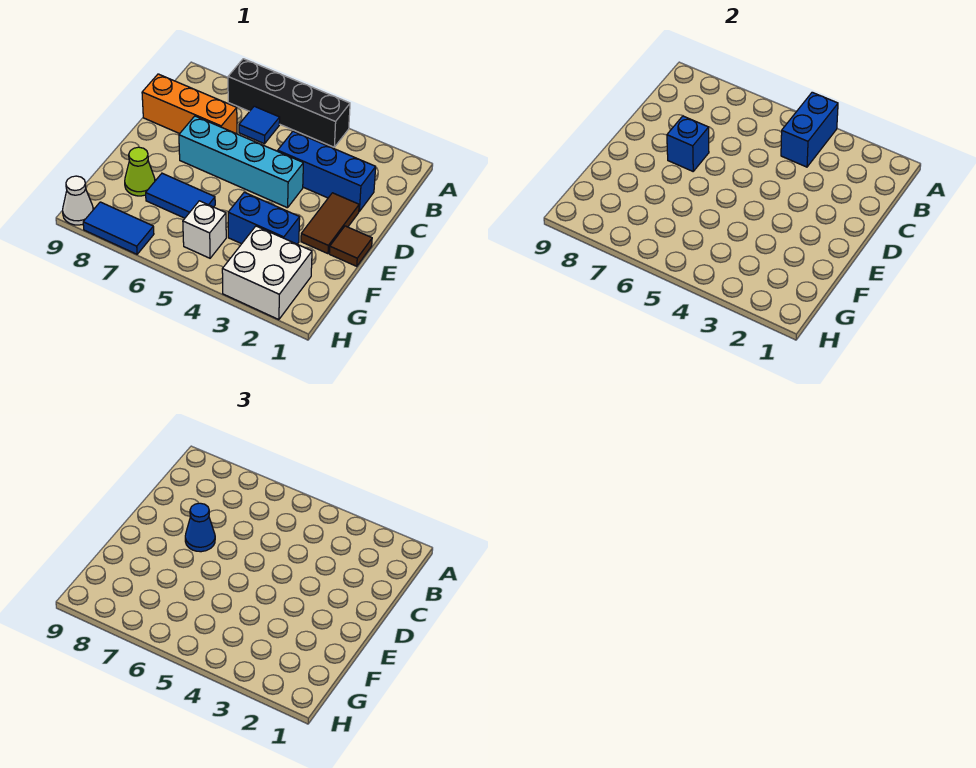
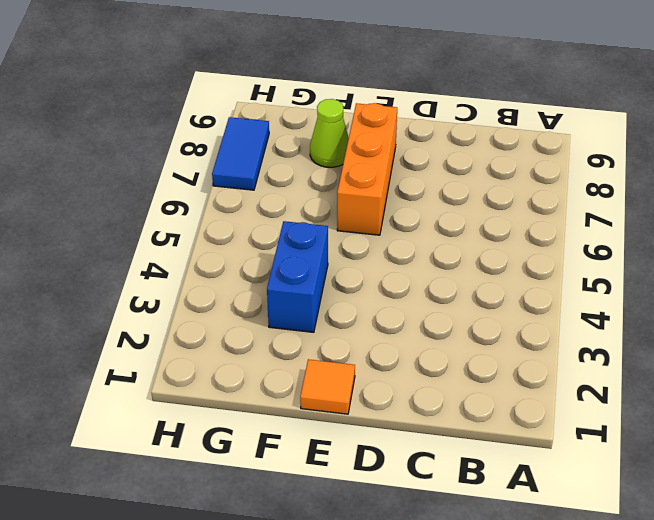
orange tile E1 level 1 -> brown tile E1 level 1
orange brick E6:E8 level 1 -> orange brick C7:C9 level 1
none -> black brick A4:A7 level 1
none -> blue tile B6 level 1
none -> blue brick C2:C4 level 1

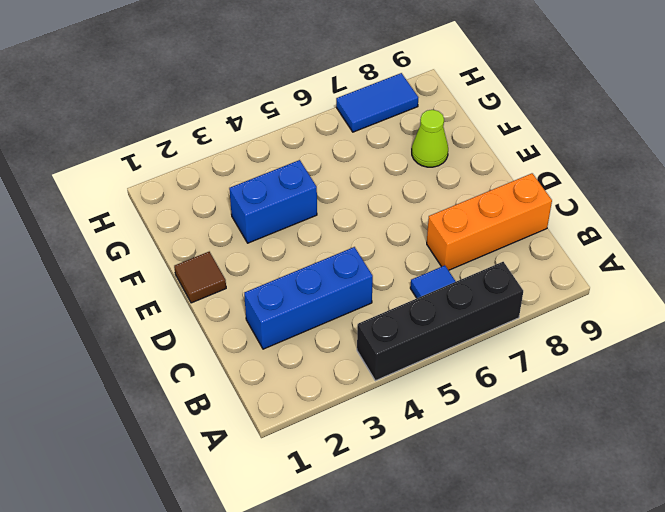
none -> brown tile D2:E2 level 1
none -> cyan brick D4:D7 level 1
none -> blue tile F6:F7 level 1

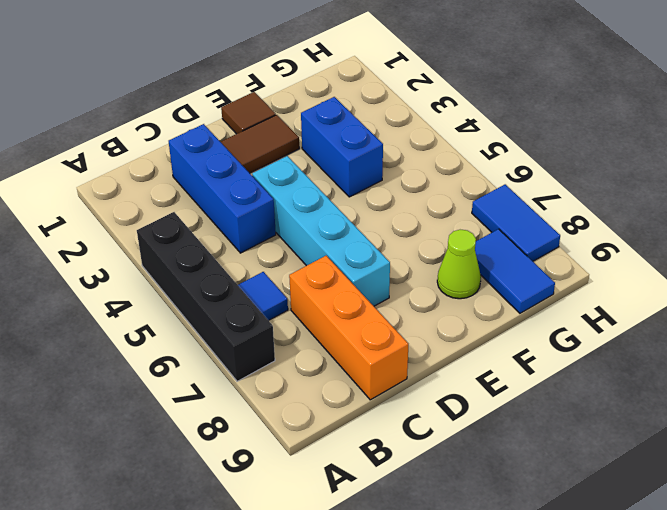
blue tile G8:G9 level 1 -> blue tile F6:F7 level 1
none -> white brick G2:H3 level 1
none -> white brick G5 level 1
none -> white cone H9 level 1

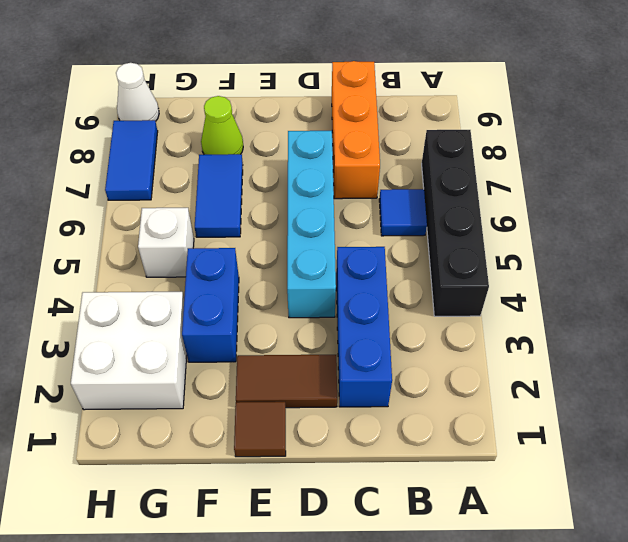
none -> blue brick A4:B4 level 2
none -> blue brick D7 level 2
none -> blue cone D7 level 3

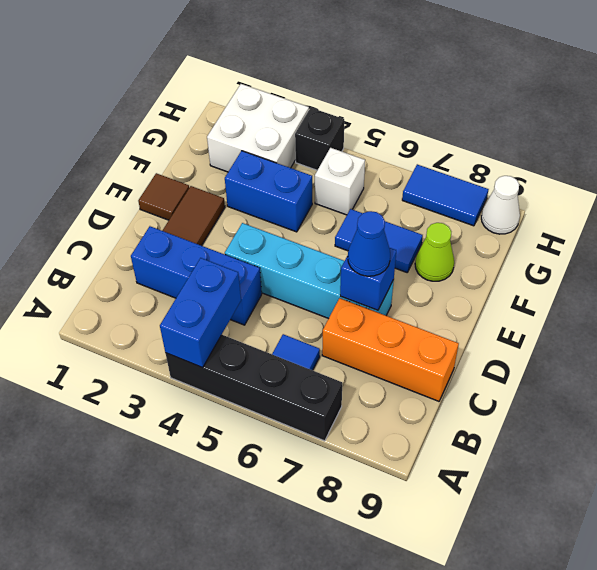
black brick H4 level 1 -> none

